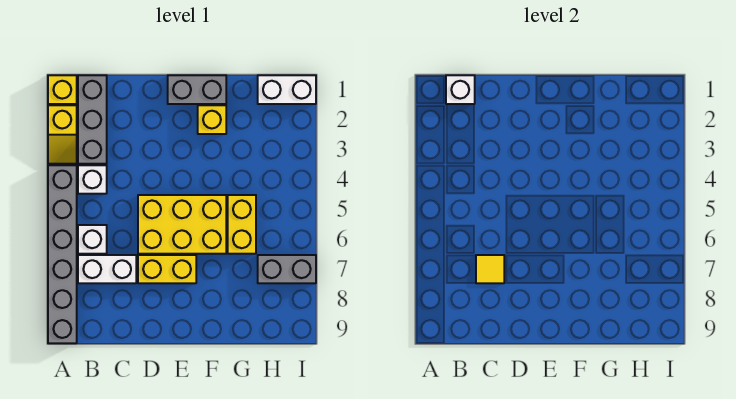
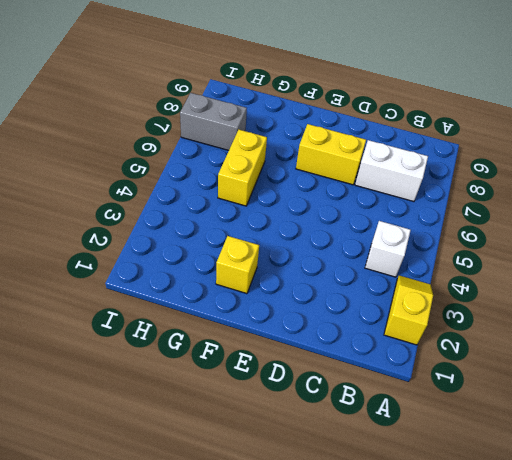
none -> yellow brick A1 level 1
none -> grey brick A4:A9 level 1
none -> grey brick B1:B3 level 1

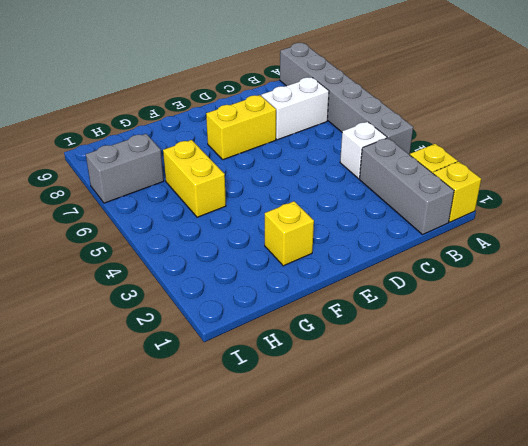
none -> white brick B6 level 1
none -> yellow brick D5:F6 level 1
none -> grey brick E1:F1 level 1

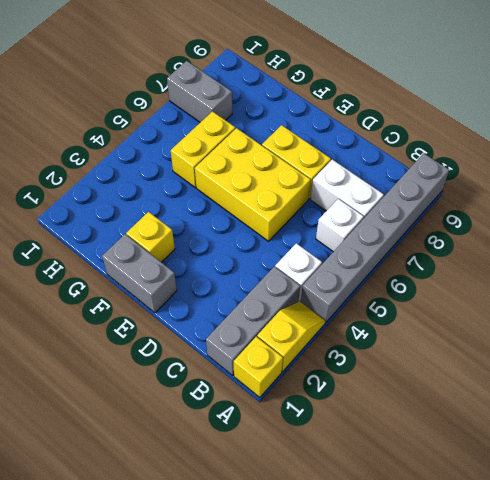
none -> white brick H1:I1 level 1
none -> white brick B1 level 2
none -> yellow tile C7 level 2

